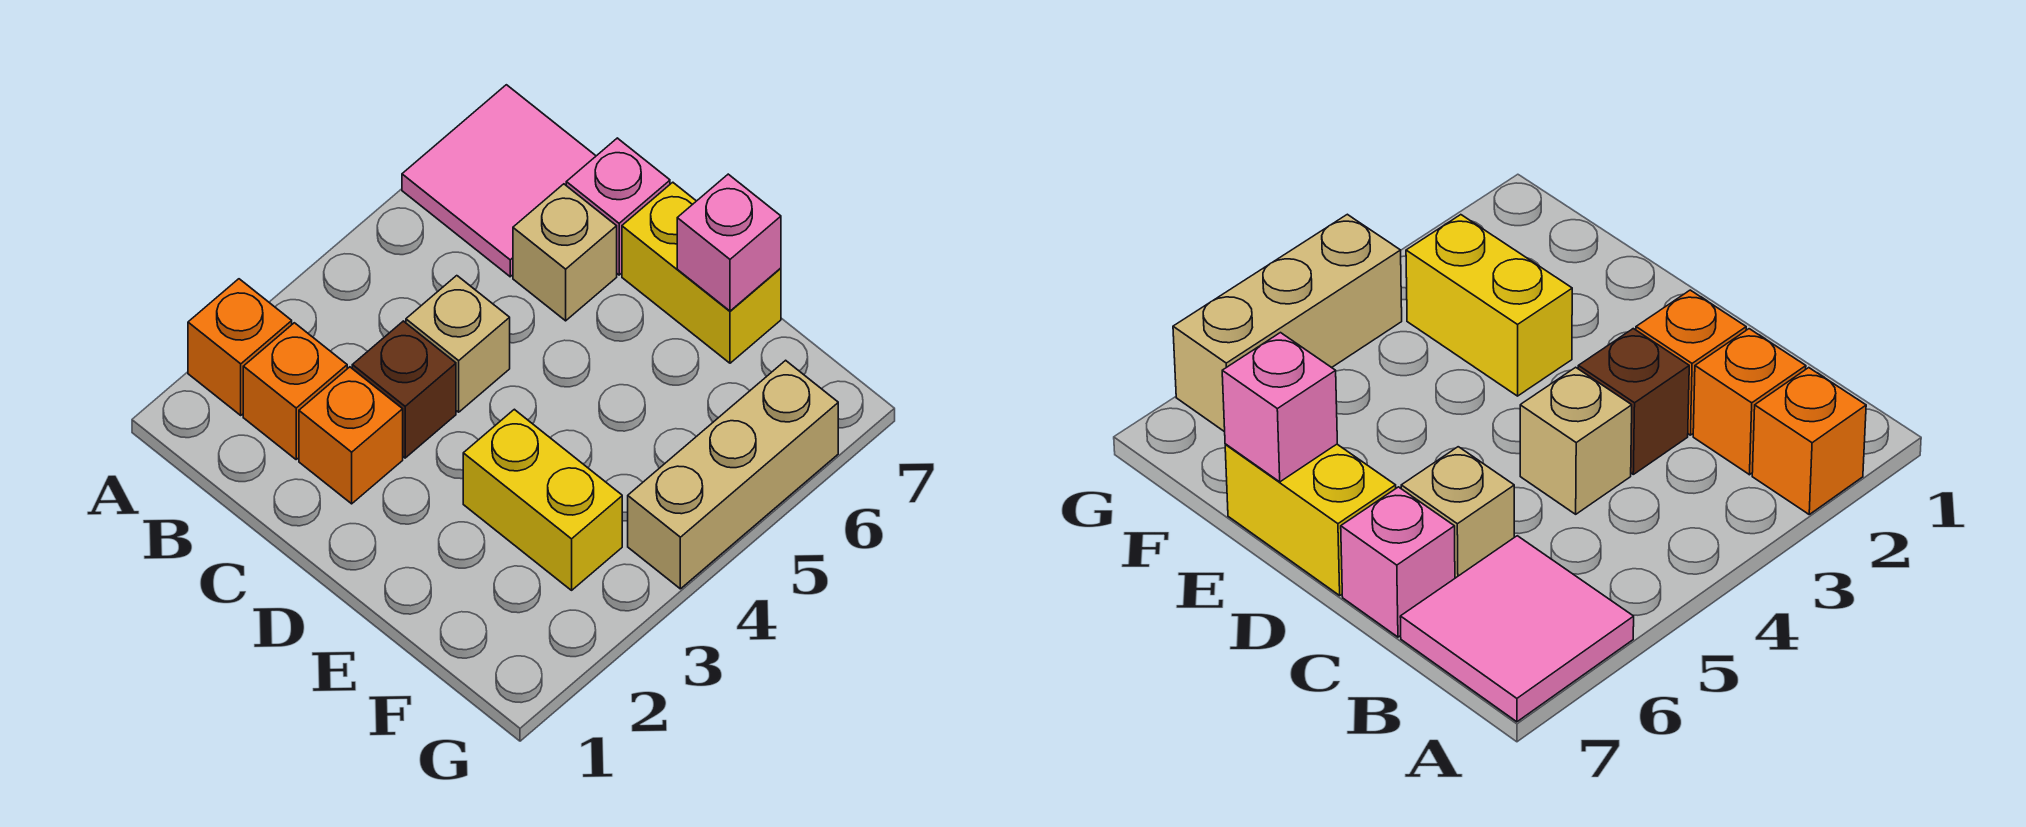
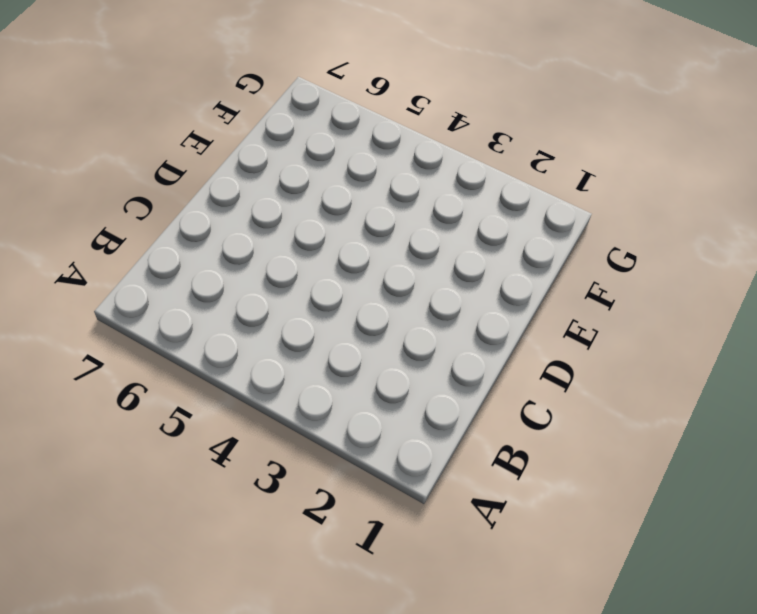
none -> orange brick A2 level 1
none -> pink tile A6:B7 level 1
none -> orange brick B2 level 1

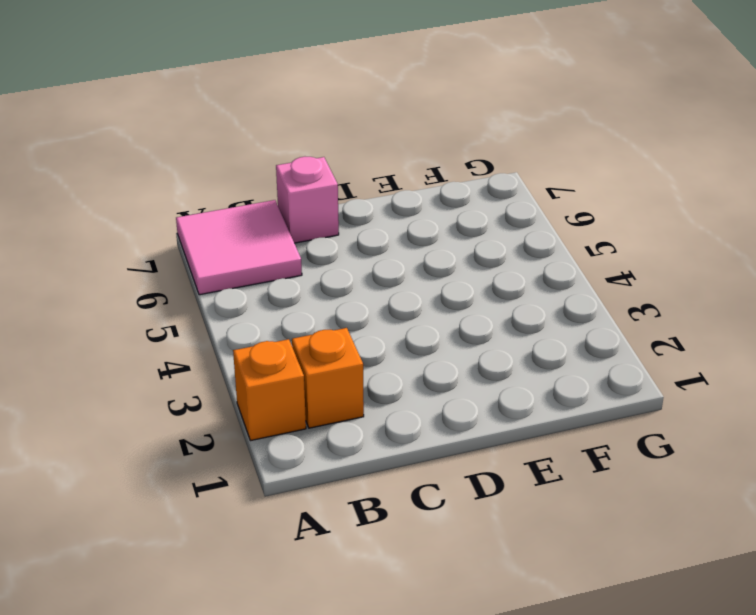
none -> orange brick C2 level 1
none -> brown brick C3 level 1
none -> tan brick C4 level 1

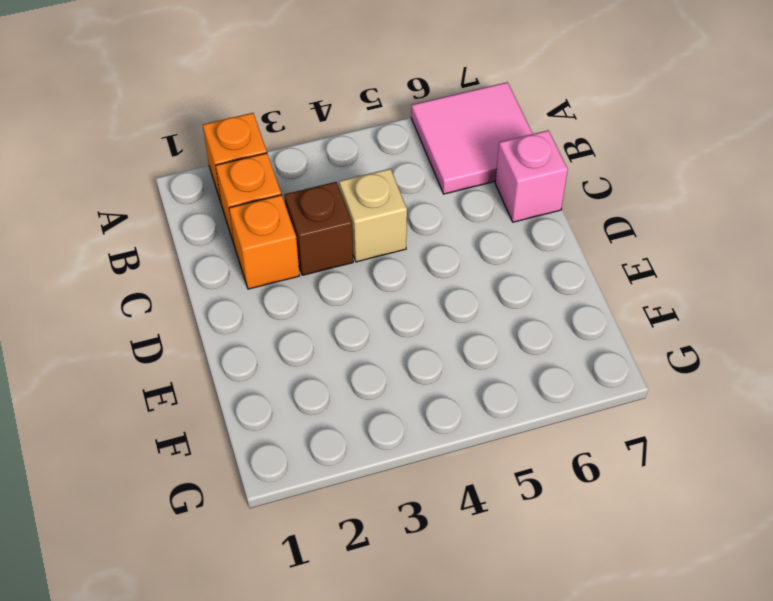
none -> tan brick C6 level 1
none -> yellow brick D7:E7 level 1
none -> yellow brick E3:F3 level 1

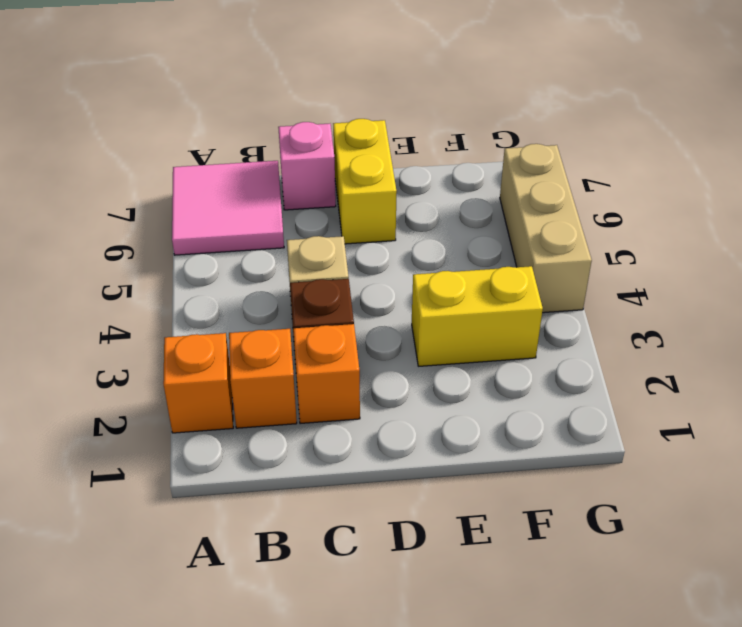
yellow brick D6:D7 level 1 -> yellow brick D7:E7 level 1
none -> tan brick C6 level 1
none -> pink brick E7 level 2

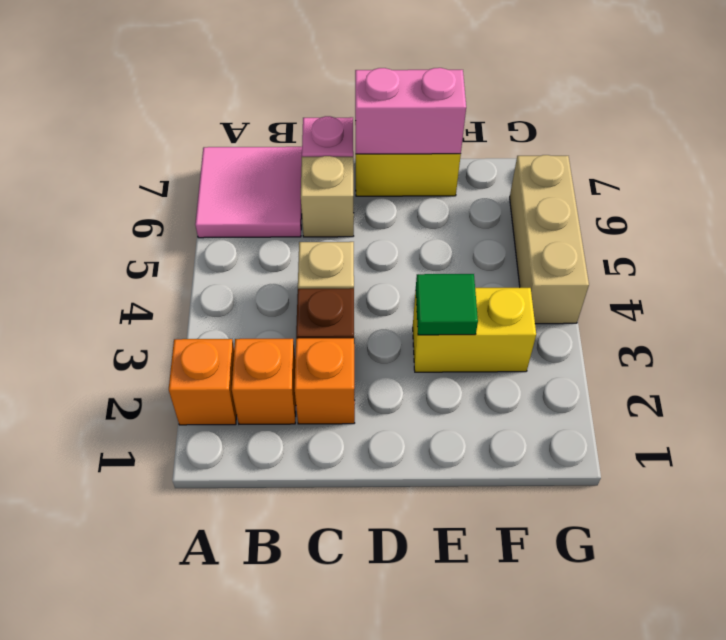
pink brick D7:E7 level 2 -> pink brick E7 level 2
green tile E3 level 2 -> none

